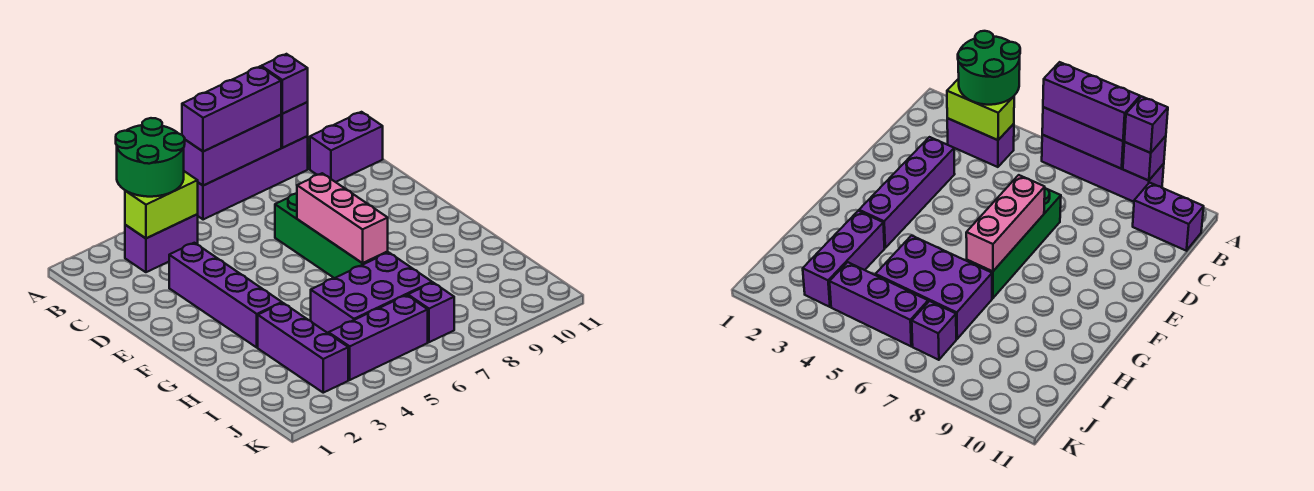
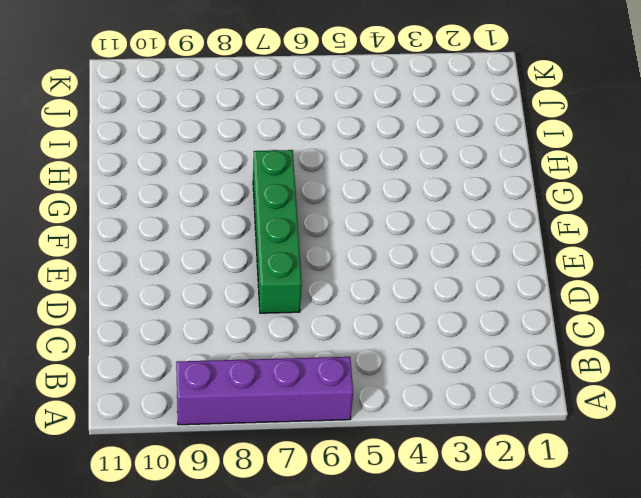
none -> purple brick B3:B4 level 1
none -> purple brick B10:B11 level 1
none -> purple brick D3:G3 level 1

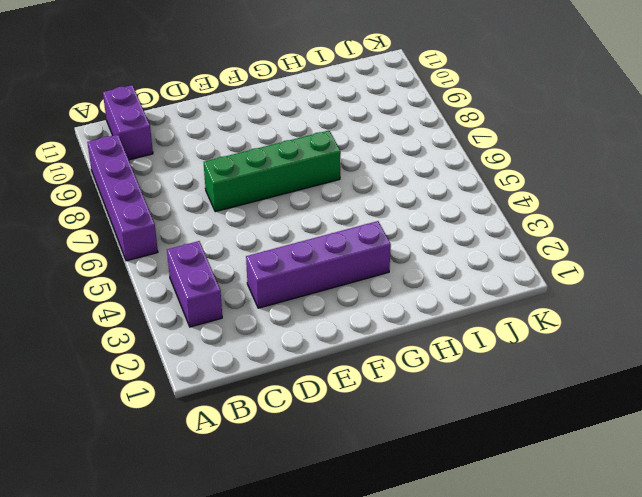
none -> purple brick H3:J3 level 1
none -> purple brick H5:I7 level 1
none -> purple brick J4:J6 level 1

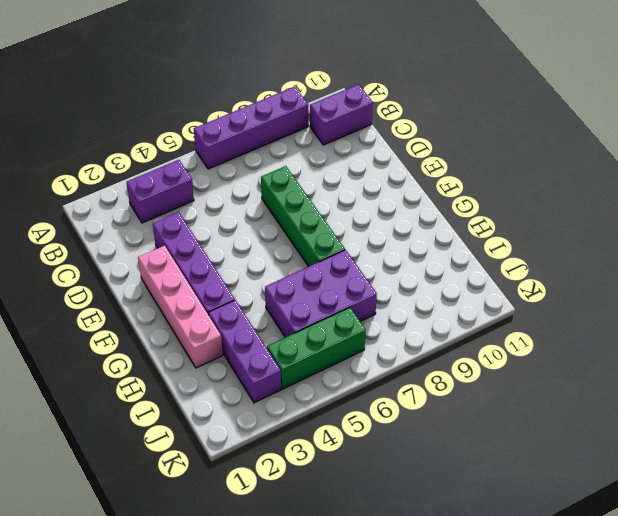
pink brick E2:H2 level 1 -> none
green brick J4:J6 level 1 -> purple brick J4:J6 level 1
none -> purple brick J7 level 1
none -> purple brick A6:A8 level 2
none -> purple brick A9 level 2

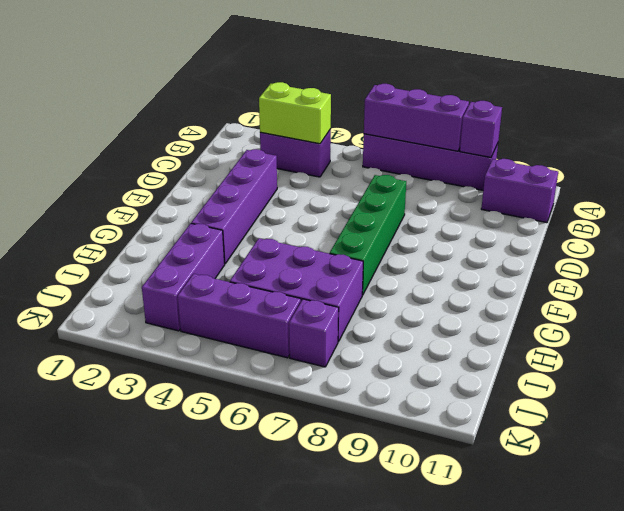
none -> pink brick E7:G7 level 2
none -> green round brick A3:B4 level 3
none -> purple brick A6:A8 level 3

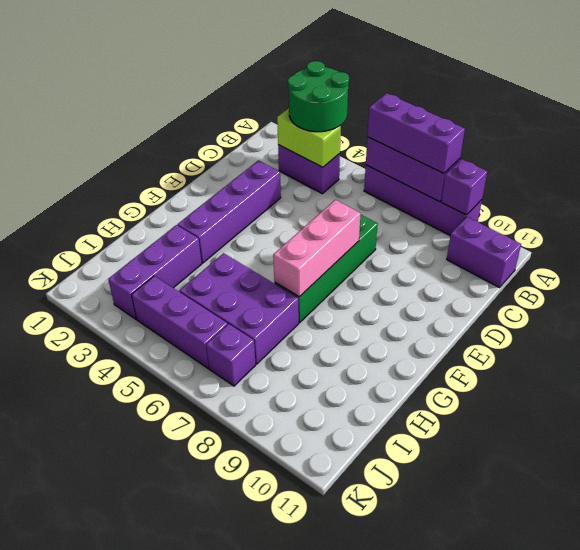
none -> purple brick A9 level 3

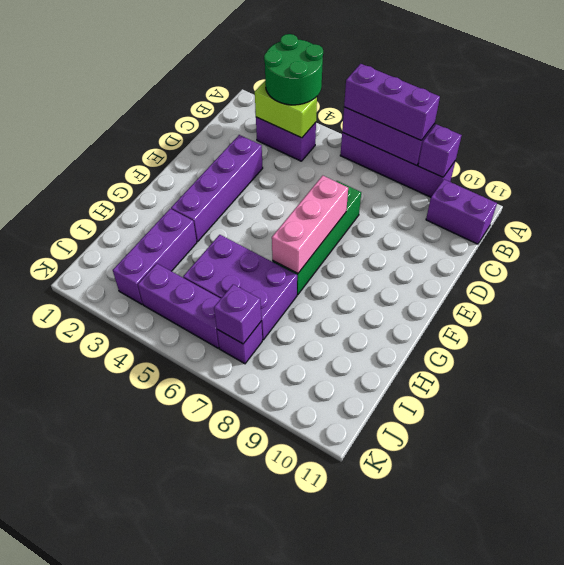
purple brick J7 level 2 -> purple brick A9 level 3

